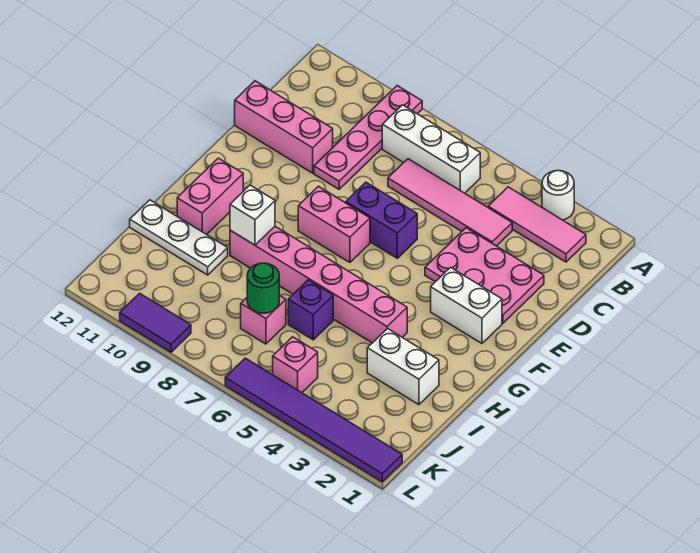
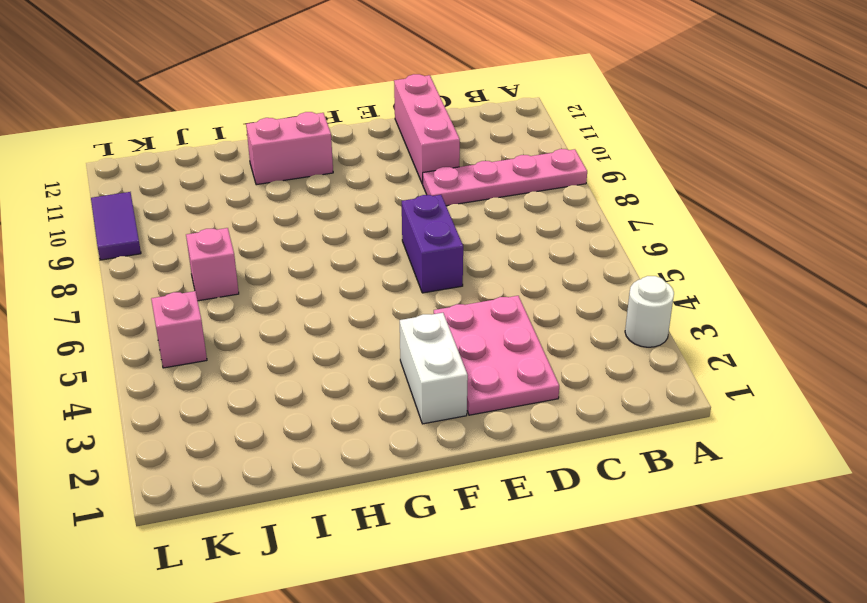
none -> pink tile B2:B4 level 1
none -> white brick B6:B8 level 1
none -> pink tile C4:C7 level 1

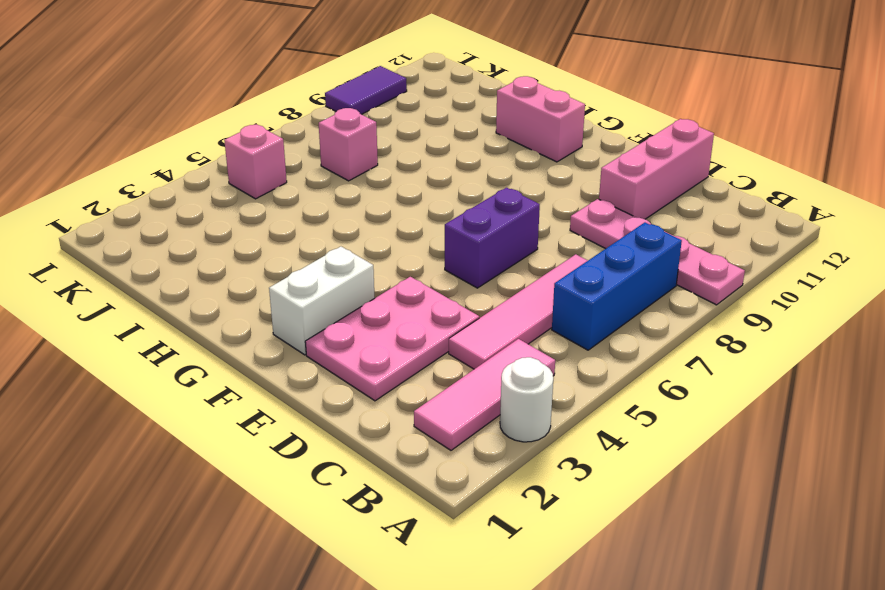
blue brick B6:B8 level 1 -> white brick B6:B8 level 1
none -> pink brick F7:F8 level 1
none -> pink brick H4:H9 level 1
none -> white brick I2:I3 level 1

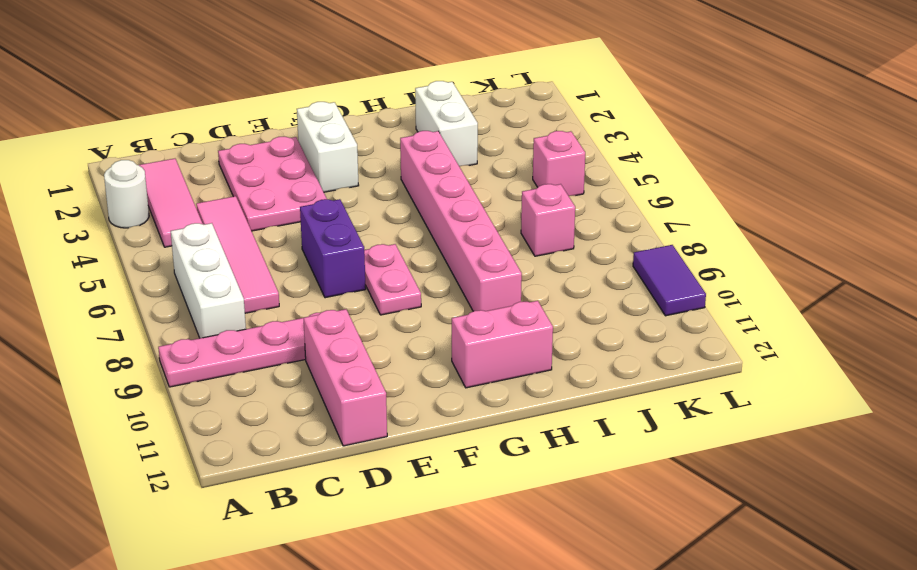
pink plate F7:F8 level 1 -> pink brick F7:F8 level 1
none -> purple brick I6 level 1
none -> white plate I10:I12 level 1
none -> purple tile L1:L6 level 1

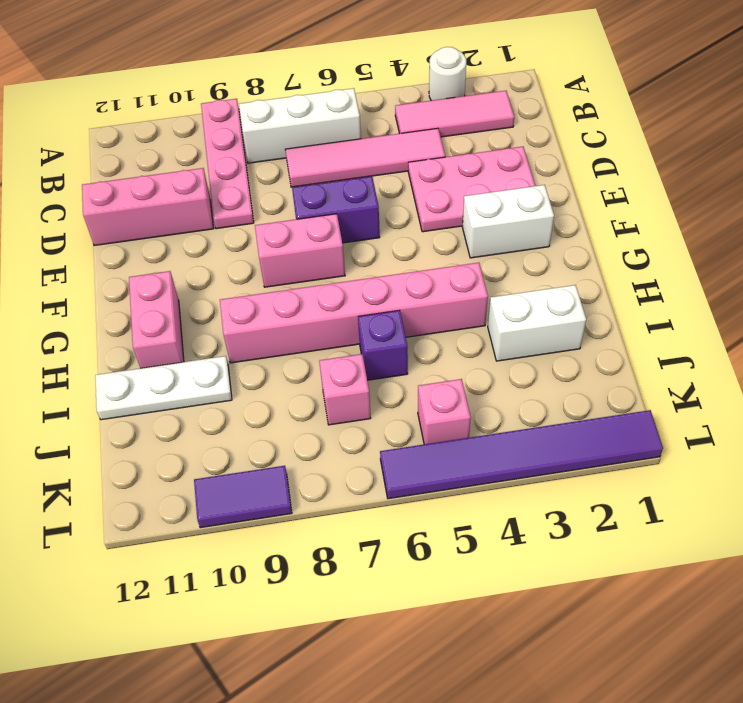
none -> white brick H9 level 2
none -> green round brick J7 level 2

